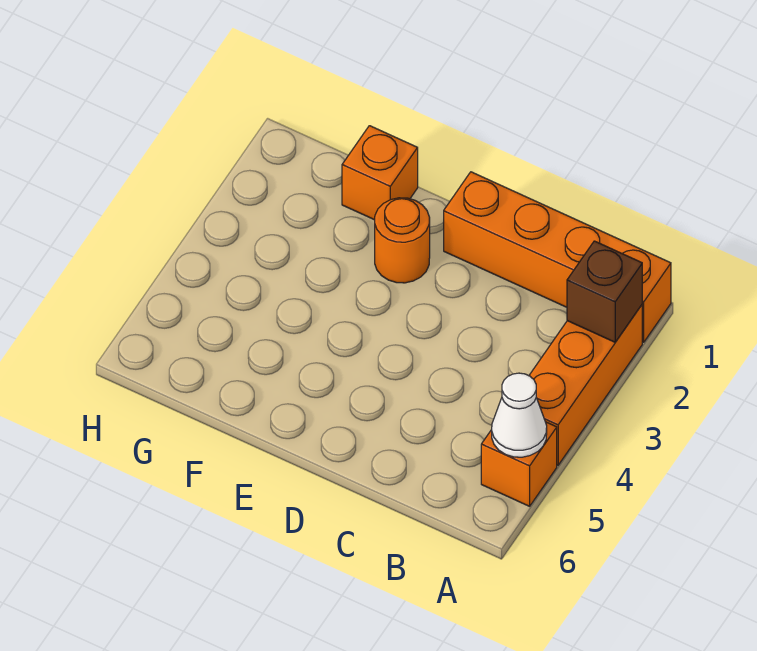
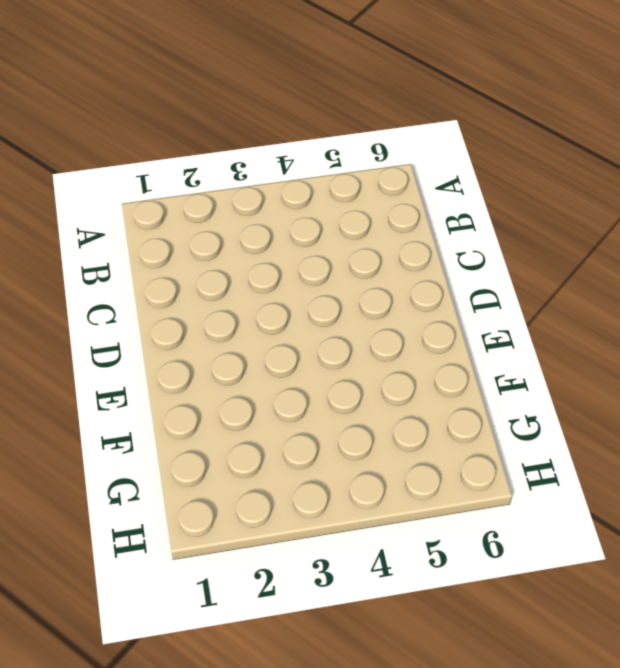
none -> orange brick A1:D1 level 1
none -> orange brick A2:A4 level 1

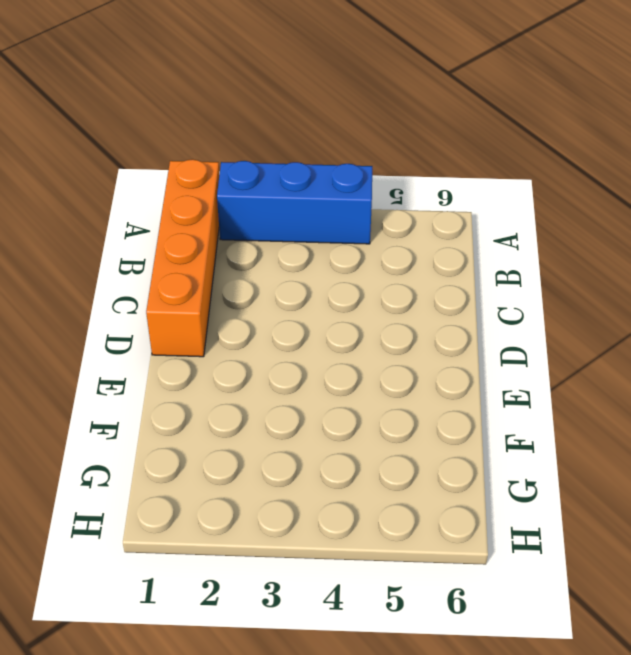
blue brick A2:A4 level 1 -> orange brick A2:A4 level 1
none -> orange brick A5 level 1
none -> orange round brick E2 level 1

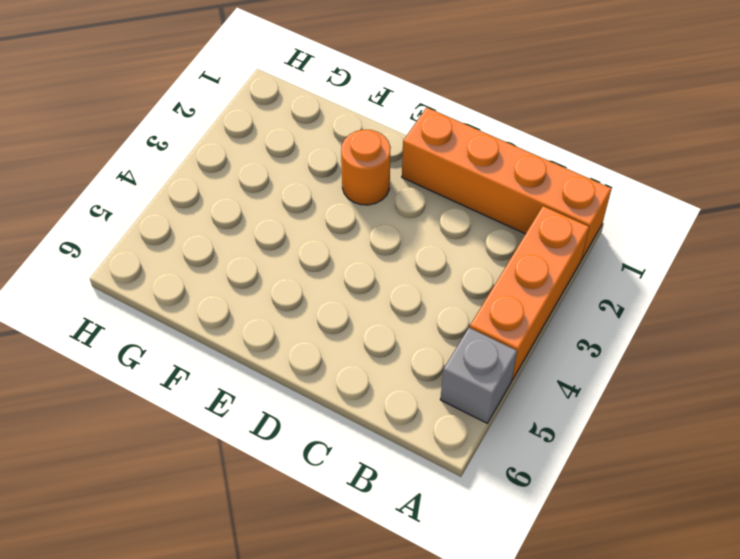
grey brick A5 level 1 -> orange brick A5 level 1
none -> orange brick F1 level 1
none -> brown brick A2 level 2

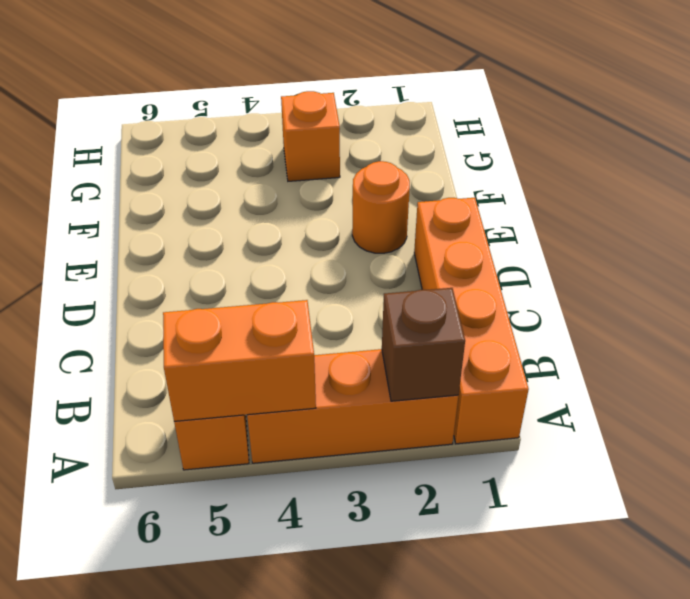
orange brick A4:A5 level 2 -> white cone A5 level 2
orange brick G3 level 1 -> orange brick F1 level 1

